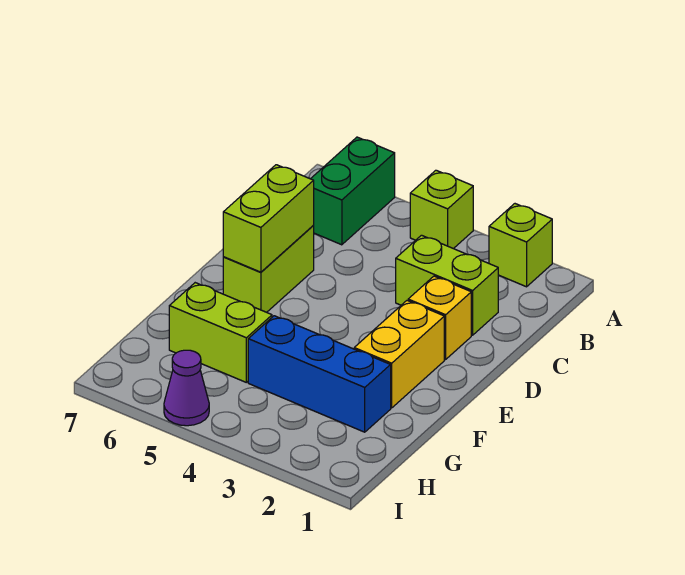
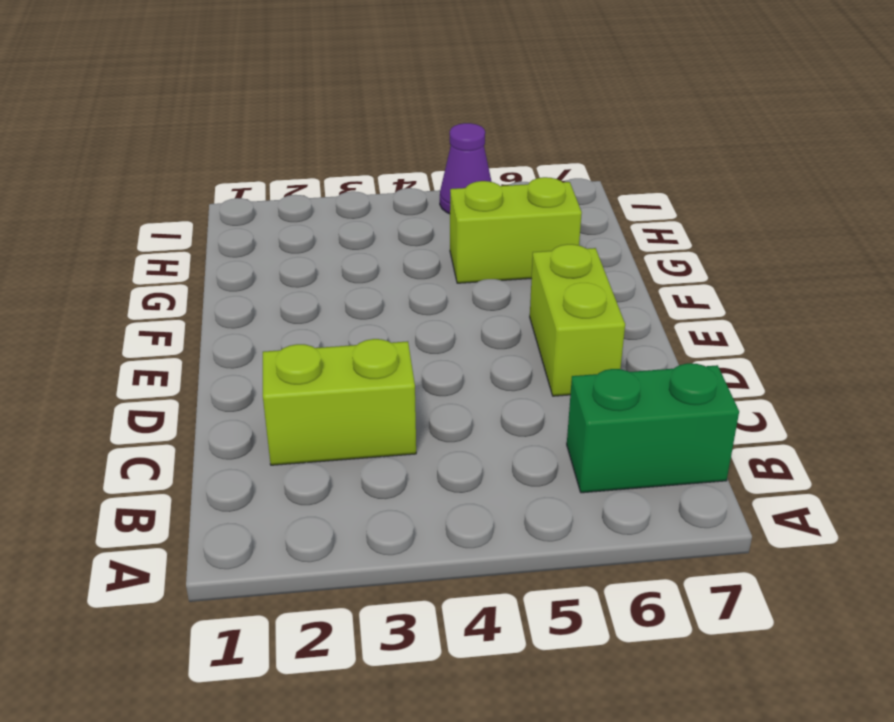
green brick B6:B7 level 1 -> green brick A6:B6 level 1
none -> lime brick A2 level 1
none -> lime brick A4 level 1

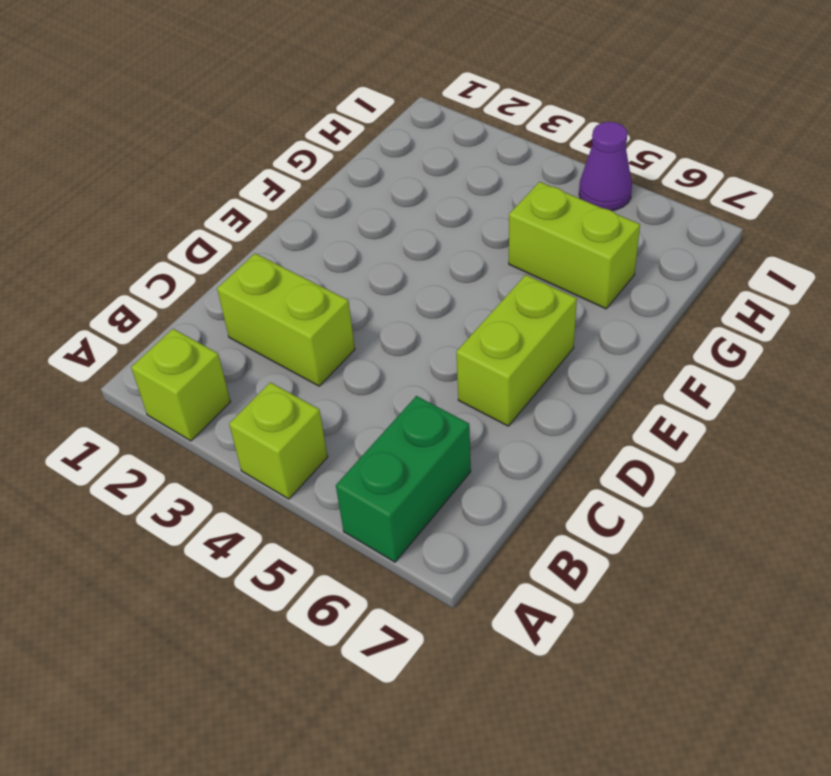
none -> yellow brick D2 level 1
none -> yellow brick E2:F2 level 1

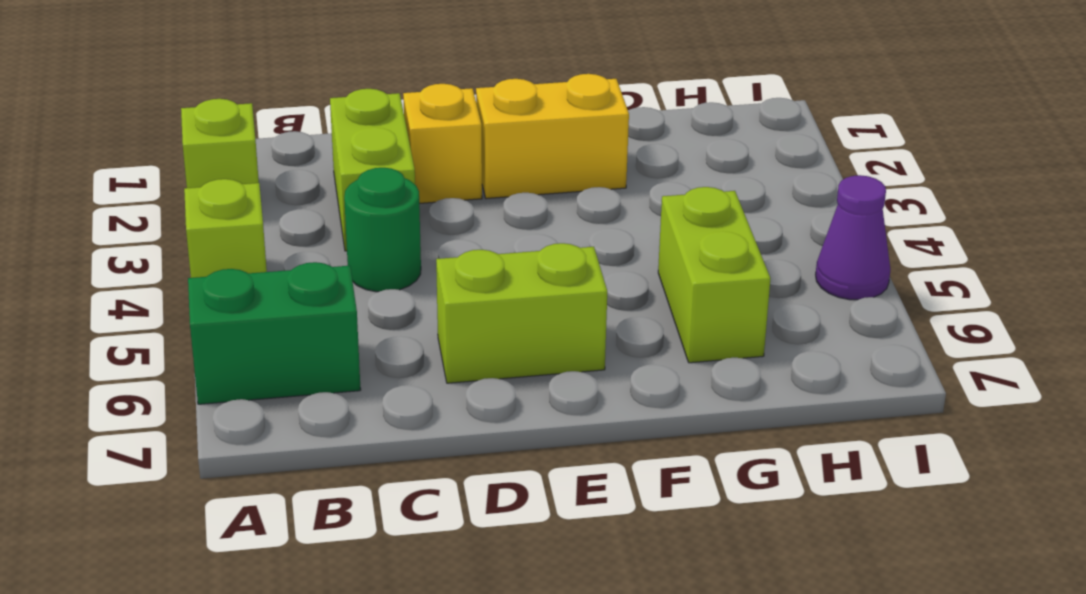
green round brick C4 level 1 -> none
none -> blue brick G2:G4 level 1
none -> lime brick D6:E6 level 2

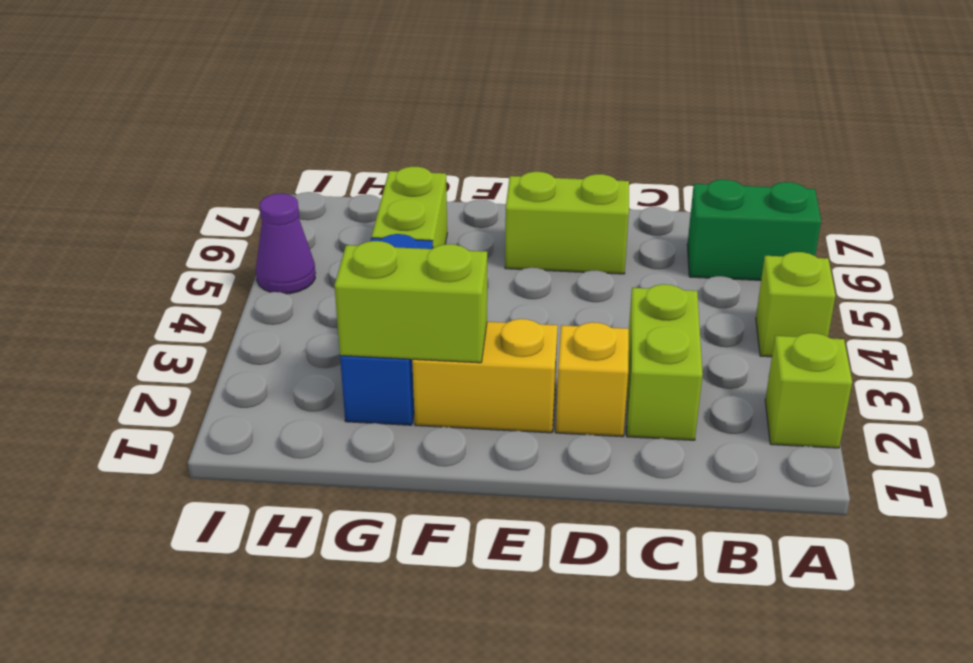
lime brick F2:G2 level 2 -> lime brick D6:E6 level 2

